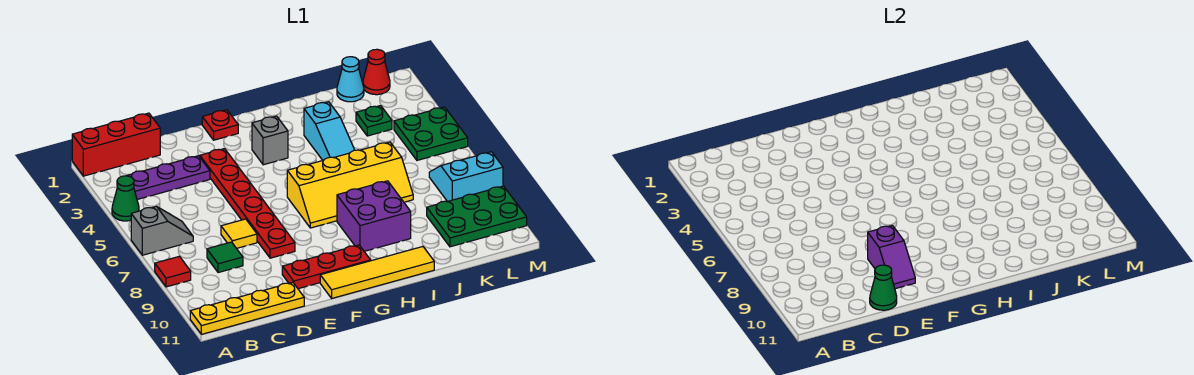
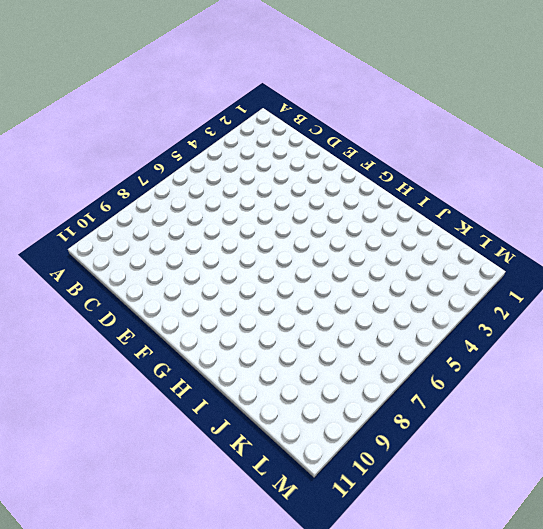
none -> red brick A1:C1 level 1
none -> green cone A4 level 1
none -> grey slope A6:B6 level 1 top A

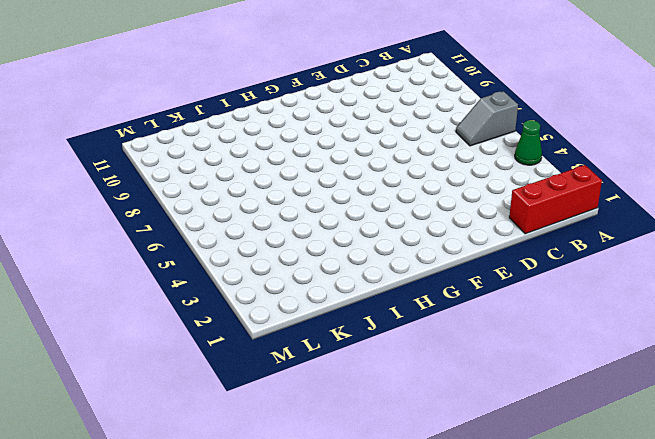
none -> red tile A8 level 1
none -> yellow plate A11:D11 level 1
none -> purple plate B3:D3 level 1

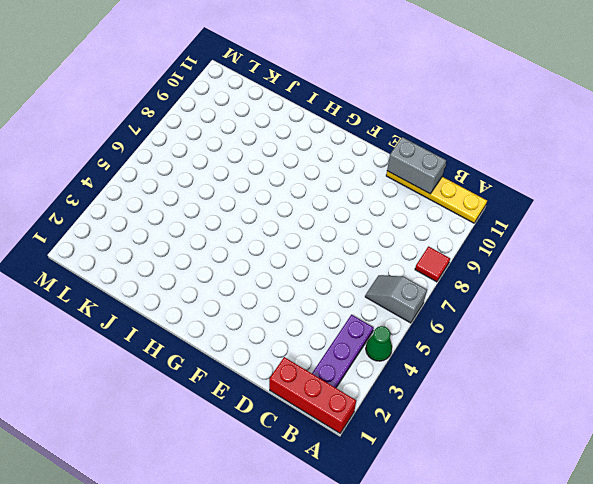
purple plate B2:B4 level 1 -> purple plate B3:D3 level 1
grey brick C11:D11 level 2 -> green cone D11 level 2
none -> green tile C8 level 1
none -> yellow tile D7 level 1
none -> red plate E3:E8 level 1

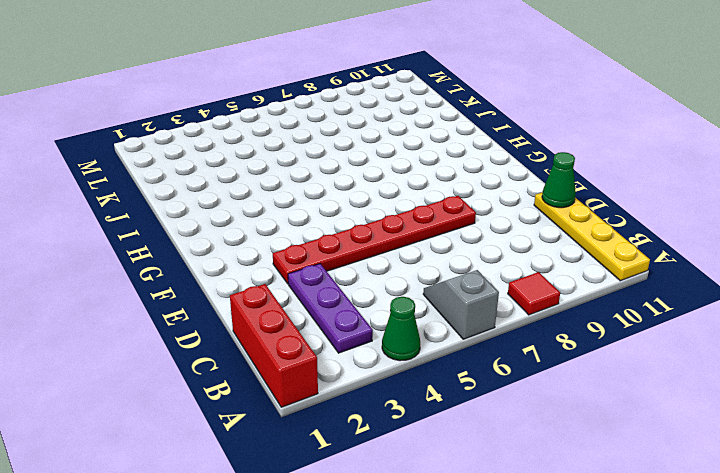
none -> green tile C8 level 1
none -> yellow tile D7 level 1
none -> red plate E10:G10 level 1

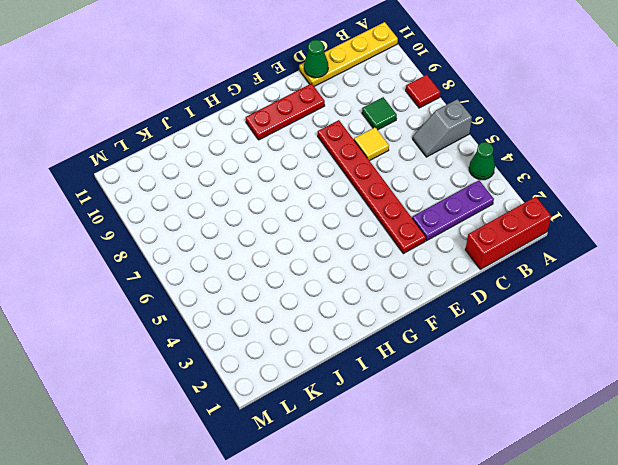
none -> red plate F1 level 1
none -> yellow tile F11:I11 level 1
none -> grey brick G3 level 1

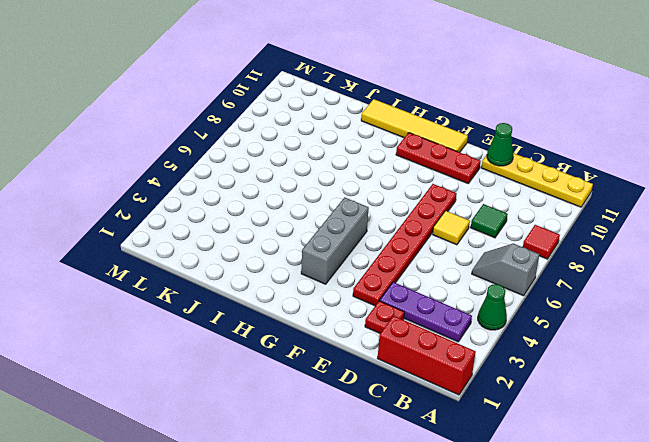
red plate D2 level 1 -> red plate F1 level 1
grey brick G3:G5 level 1 -> grey brick G3 level 1
none -> yellow slope G6:J7 level 1 top 6
none -> purple brick H8:I9 level 1
none -> cyan slope I3:I5 level 1 top 3

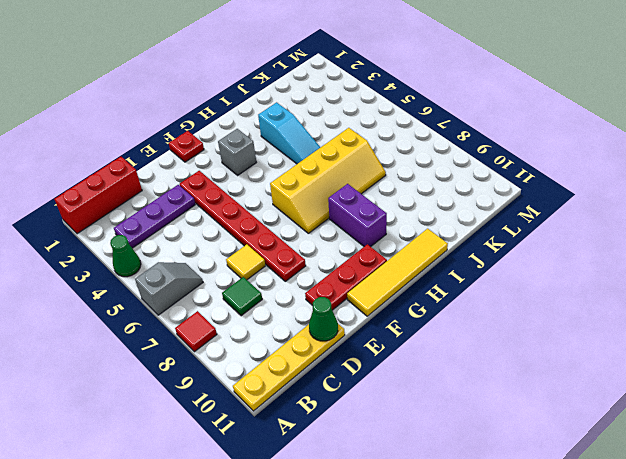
purple brick H8:H9 level 1 -> purple brick H8:I9 level 1
none -> cyan cone K1 level 1
none -> green plate K3 level 1
none -> green plate K9:M10 level 1

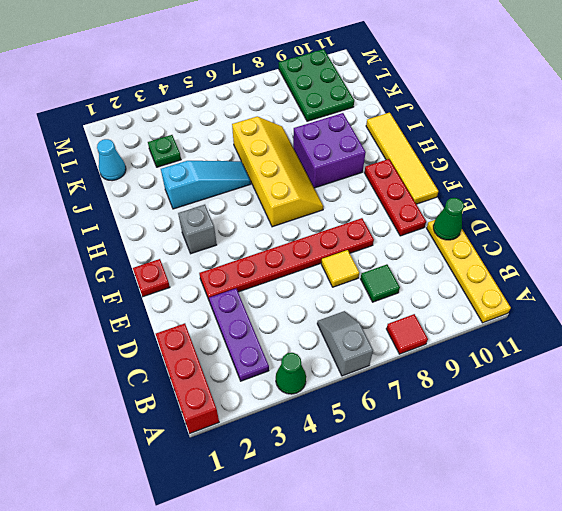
none -> red cone L1 level 1
none -> green plate L4:M5 level 1
none -> cyan slope L7:M8 level 1 top 8

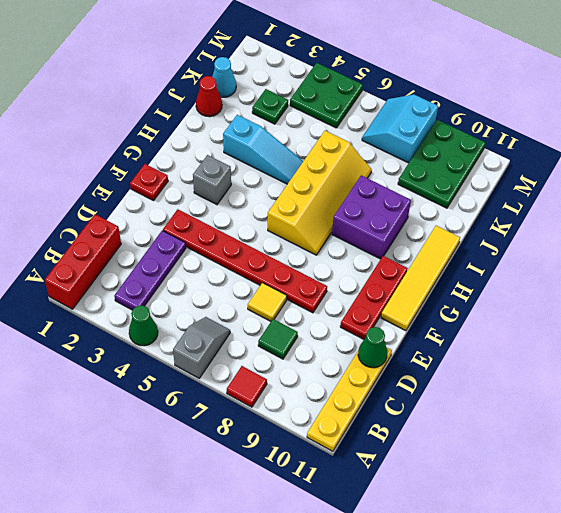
red cone J1 level 1 -> red cone L1 level 1
none -> purple slope E9:E10 level 2 top 9

